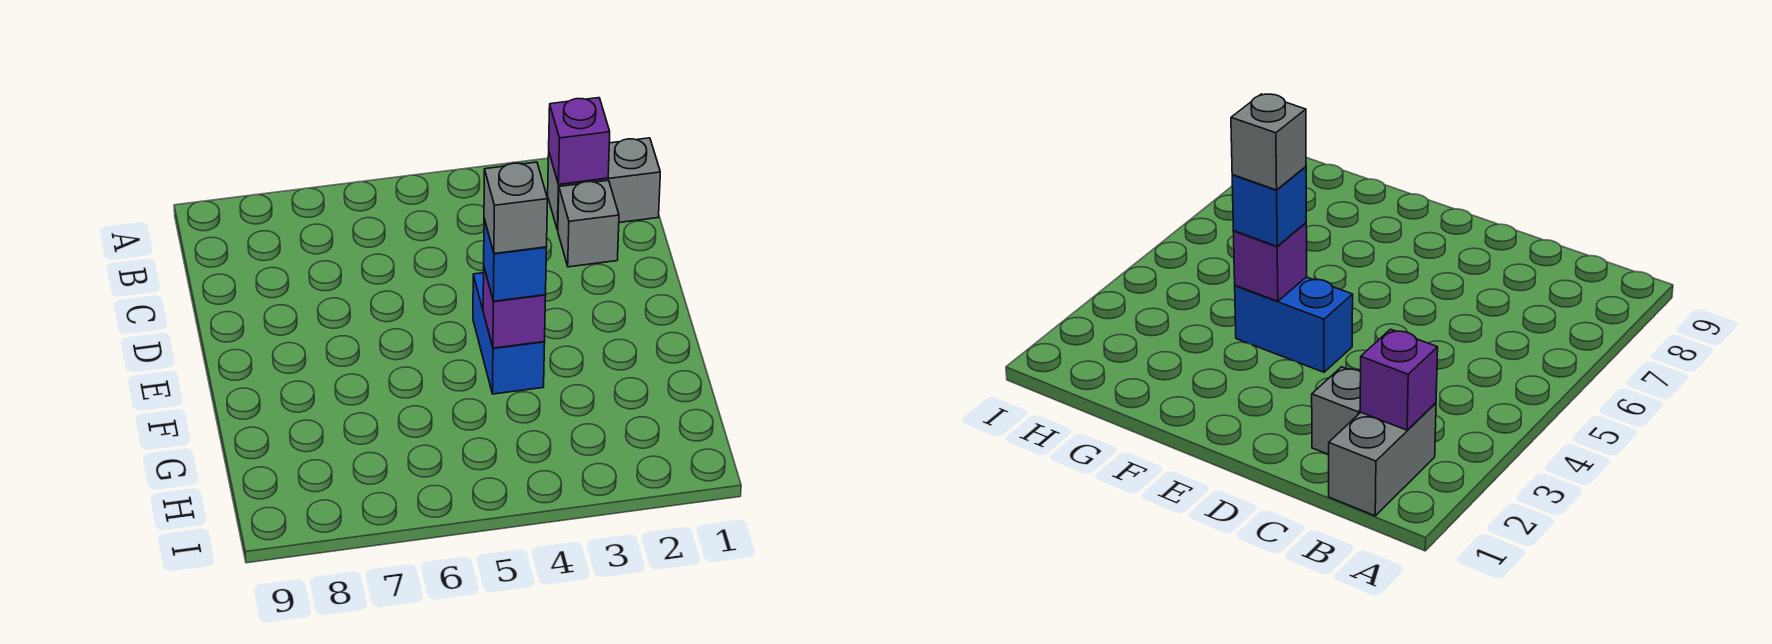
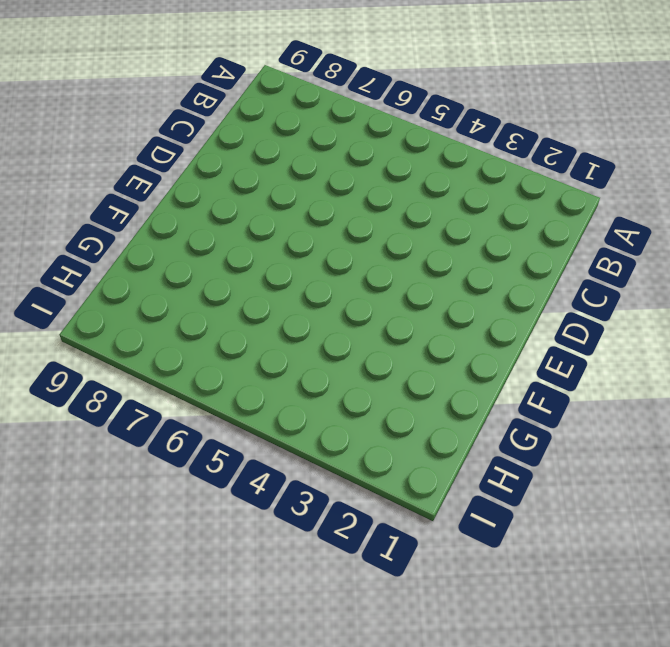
none -> grey brick B1:B2 level 1
none -> grey brick C2 level 1

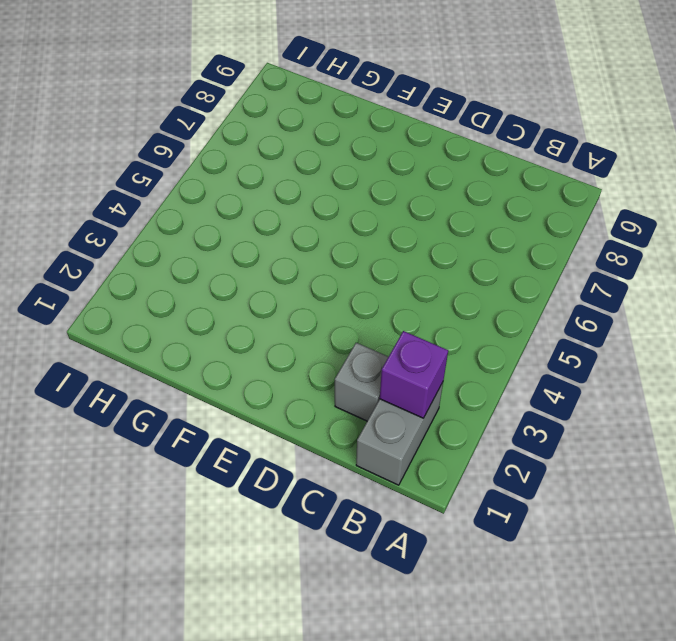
none -> blue brick E4:F4 level 1
none -> purple brick F4 level 2

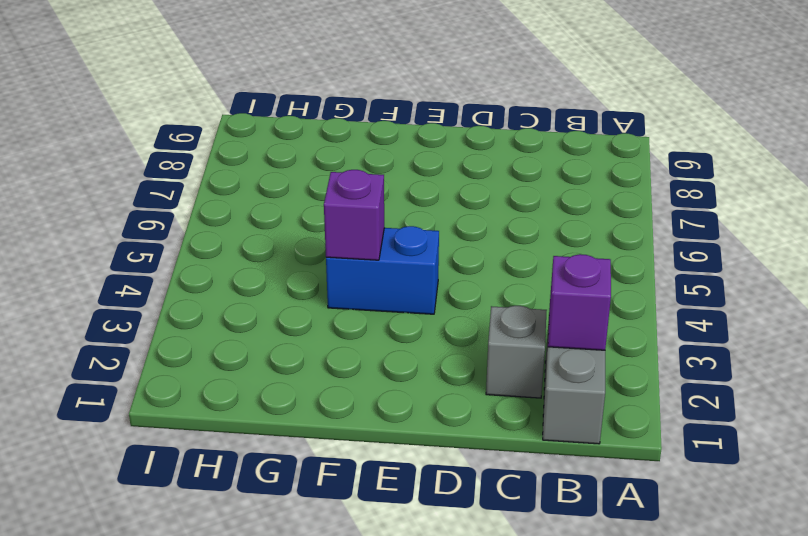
none -> blue brick F4 level 3
none -> grey brick F4 level 4

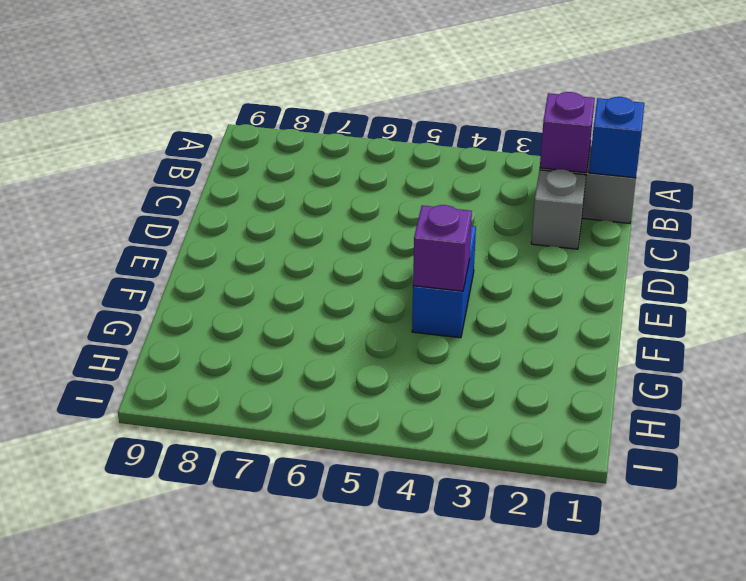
blue brick B1 level 2 -> blue brick F4 level 3
none -> grey brick F4 level 4

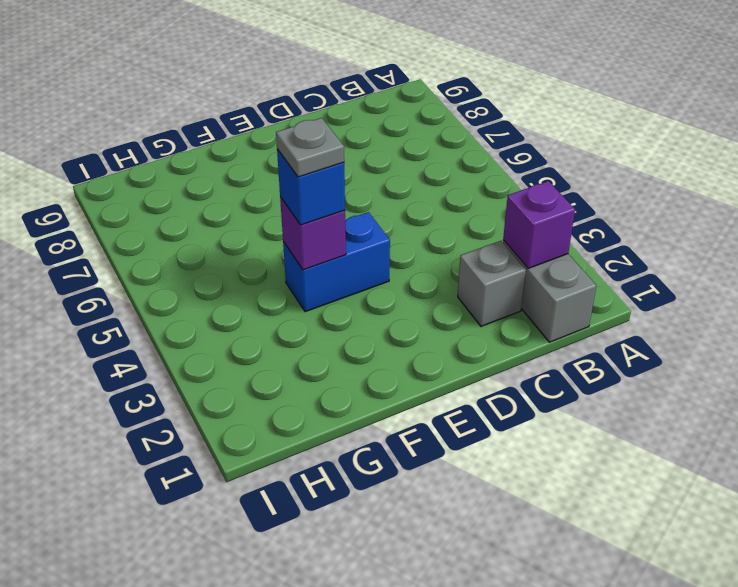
grey plate F4 level 4 -> grey brick F4 level 4

